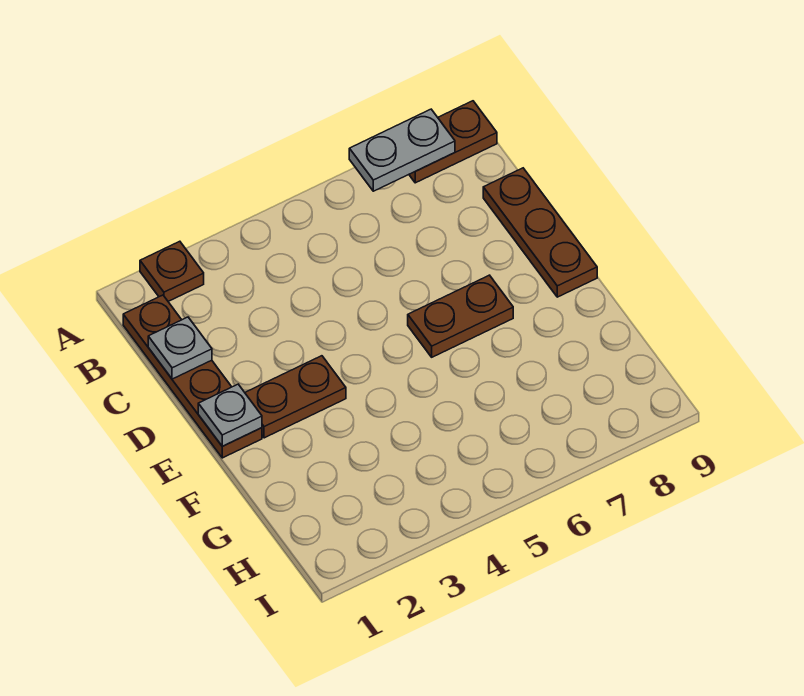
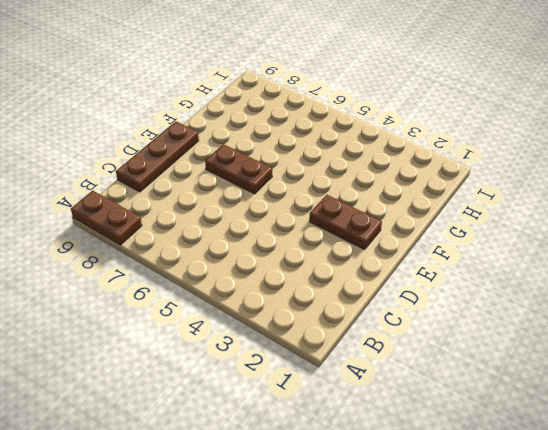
none -> brown plate A2 level 1
none -> brown plate B1:E1 level 1

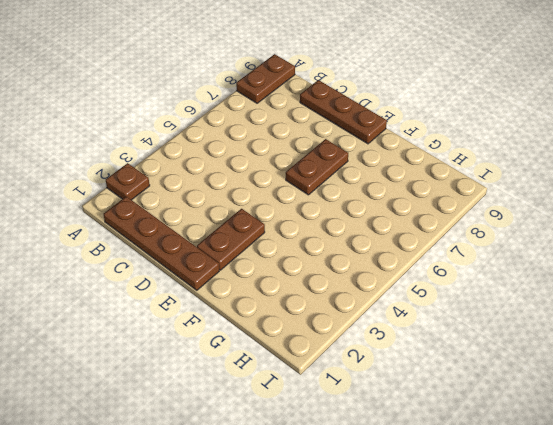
none -> grey plate A7:A8 level 2
none -> grey plate C1 level 2

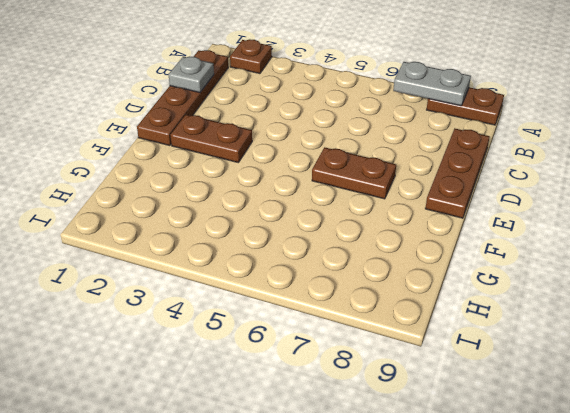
none -> grey plate E1 level 2

